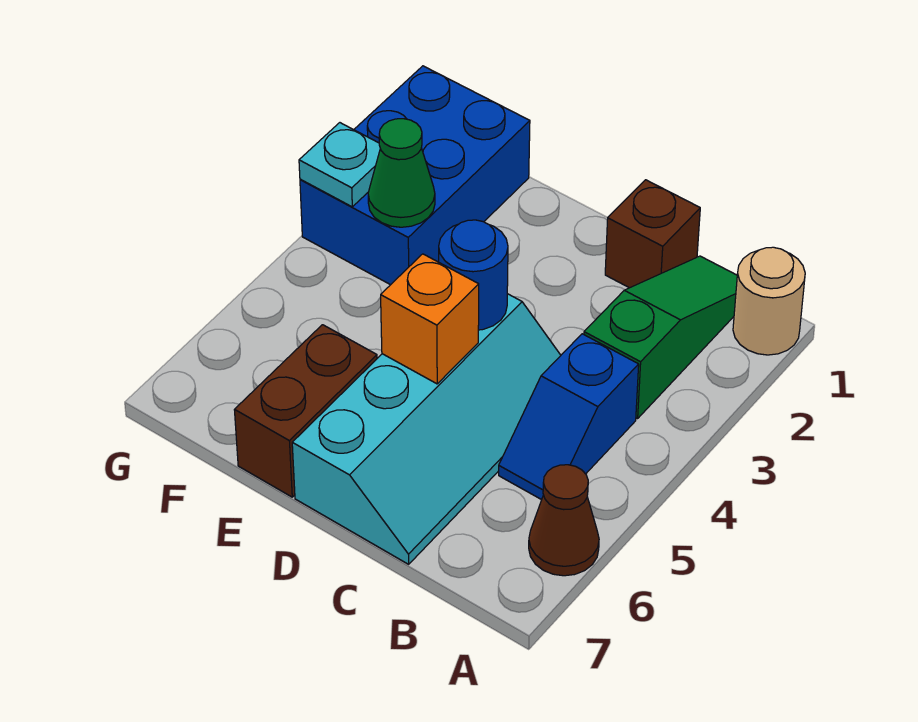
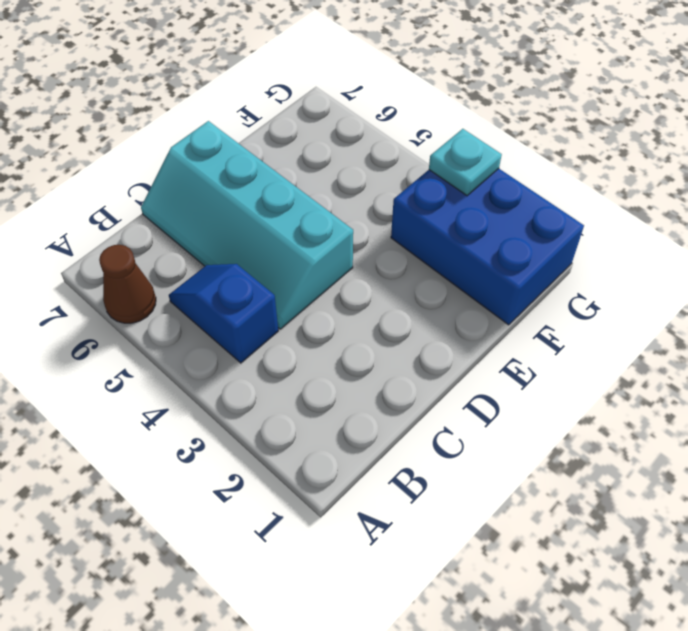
none -> tan round brick A1 level 1
none -> green slope B1:B3 level 1 top 3
none -> brown brick C1 level 1

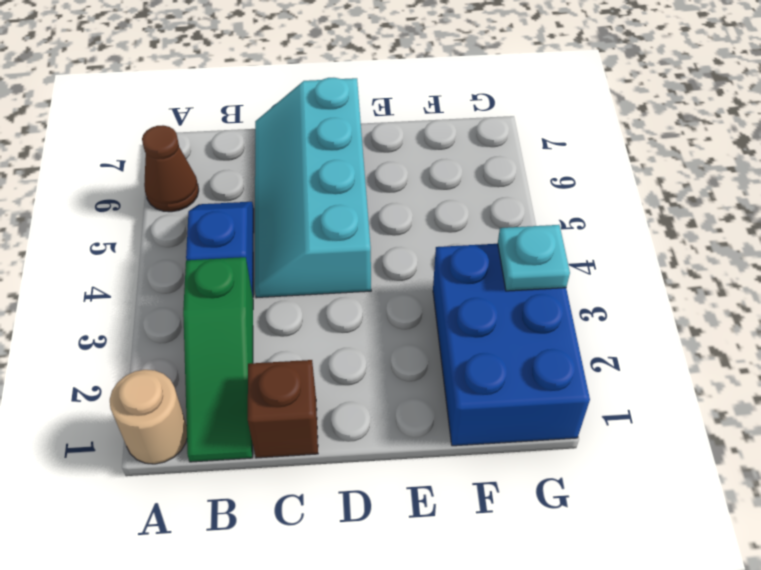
none -> brown brick E6:E7 level 1
none -> blue round brick D4 level 2
none -> orange brick D5 level 2

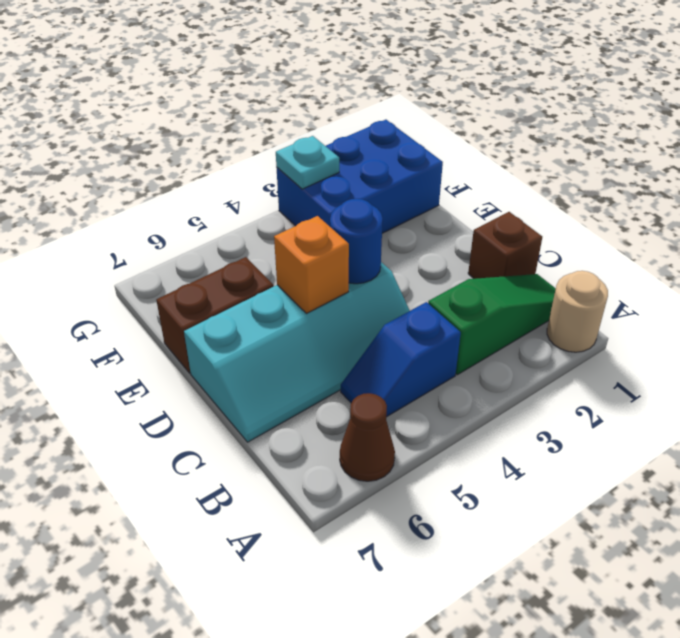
none -> green cone F3 level 2

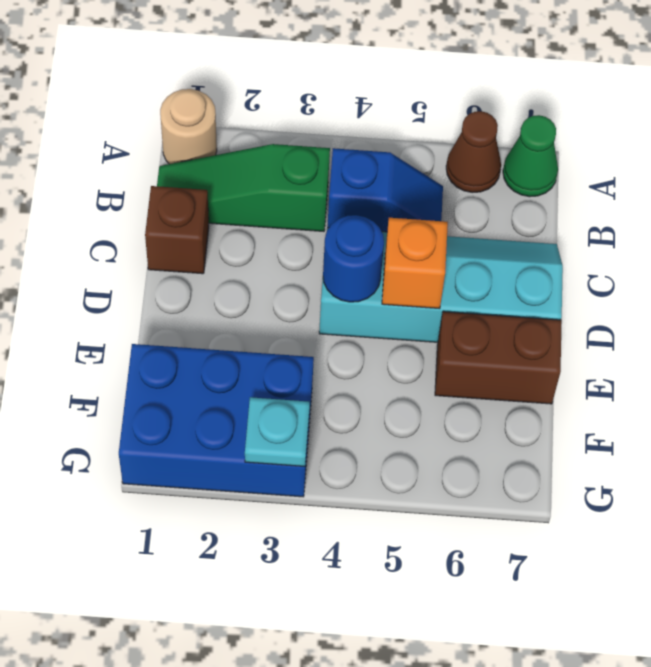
green cone A7 level 1 -> green cone F3 level 2

